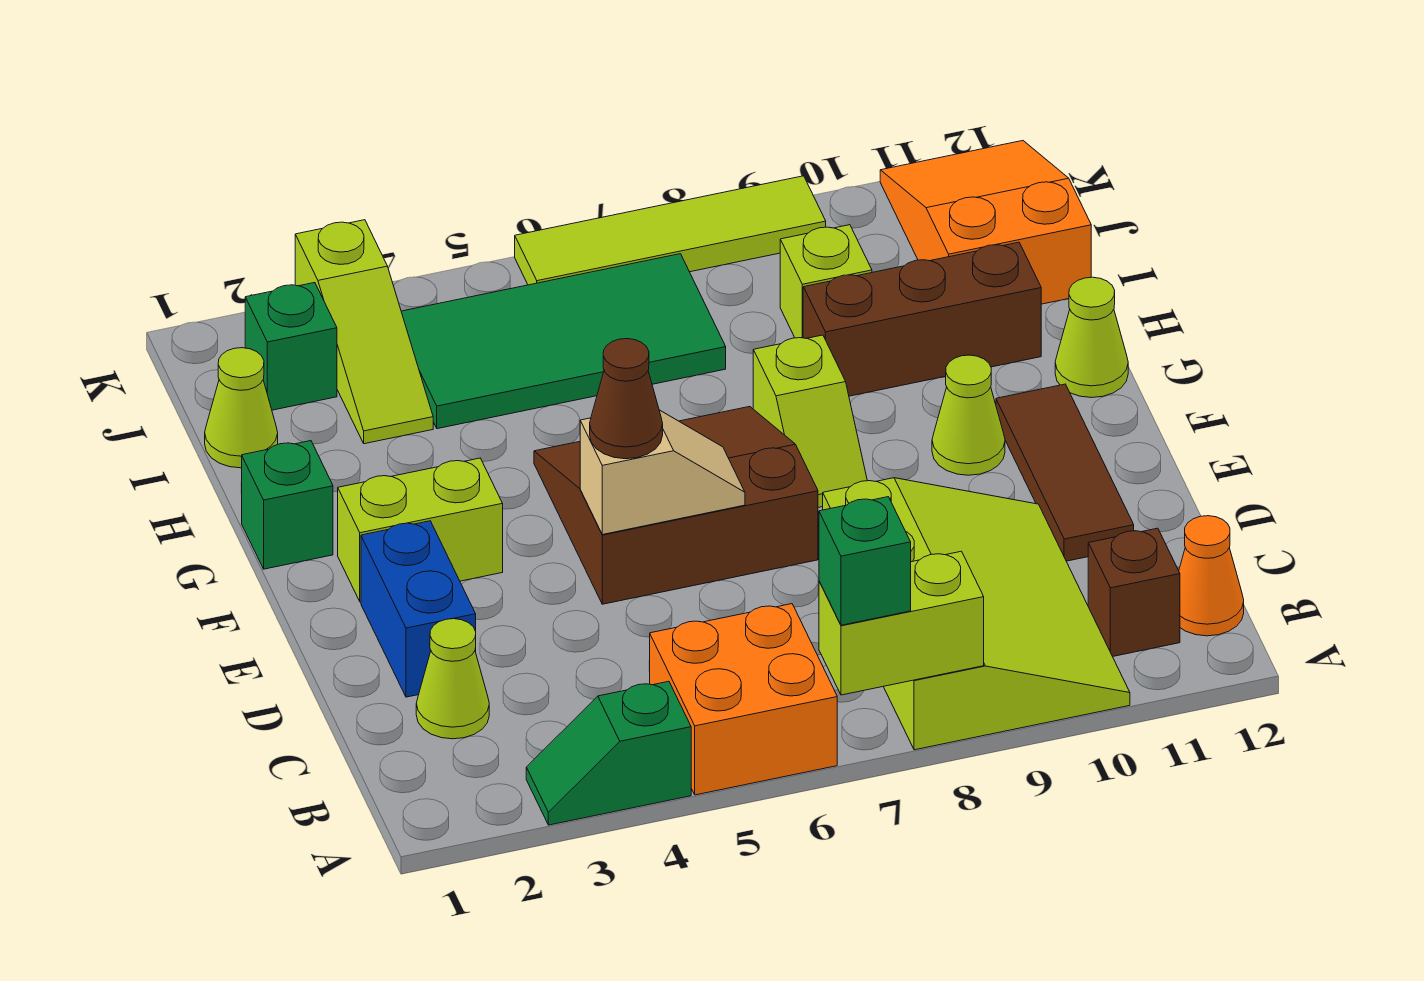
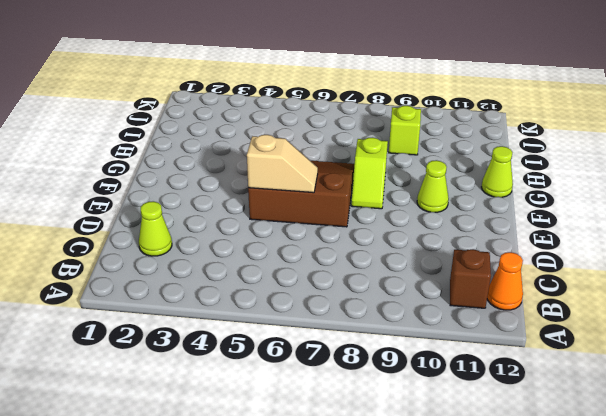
none -> green slope A3:A4 level 1 top 4
none -> orange brick A5:B6 level 1
none -> lime slope A8:D10 level 1 top 8

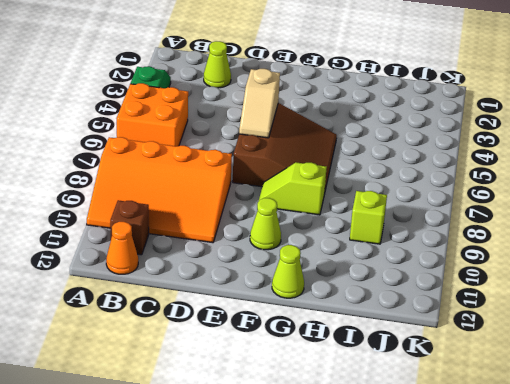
orange slope A8:D10 level 1 top 8 -> lime slope A8:D10 level 1 top 8
none -> blue brick D2:E2 level 1
none -> brown tile D11:F11 level 1
none -> lime brick F2:F3 level 1

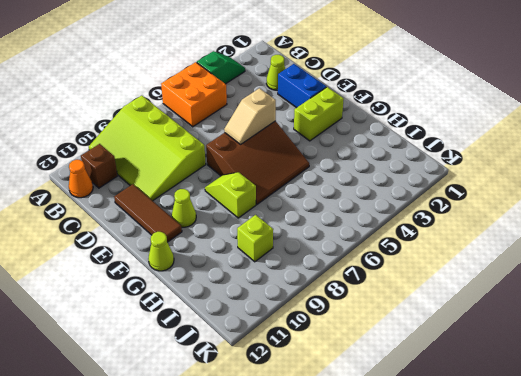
none -> green brick G1 level 1
none -> brown brick H9:H11 level 1
none -> lime cone I1 level 1

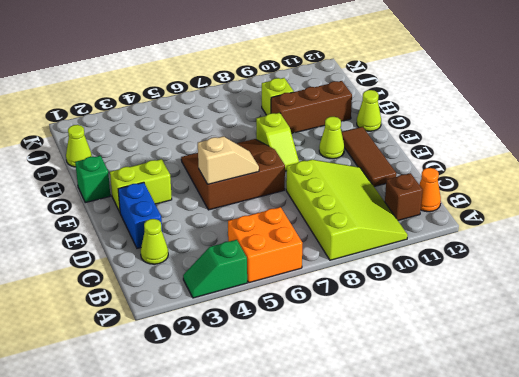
none -> lime slope I3:K3 level 1 top K
none -> green tile I4:J7 level 1
none -> orange slope I11:K12 level 1 top I

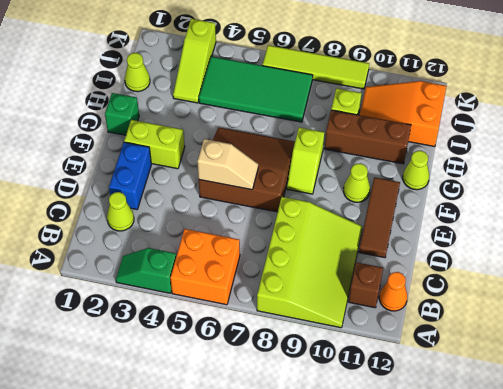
orange slope I10:J12 level 1 top 12 -> orange slope I11:K12 level 1 top I
none -> green brick J2 level 1
none -> lime brick A7:A8 level 2
none -> green brick A7 level 3

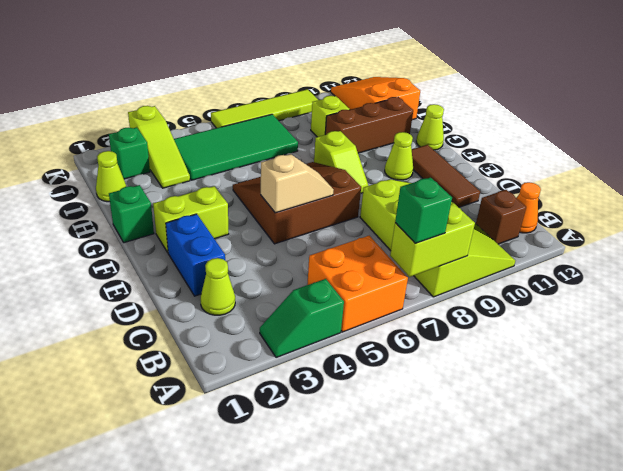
none -> brown cone E5 level 3

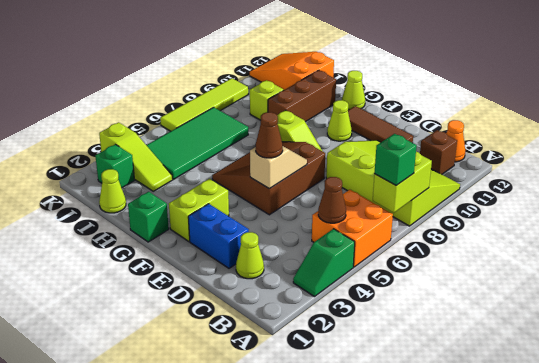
brown cone B5 level 2 -> none

